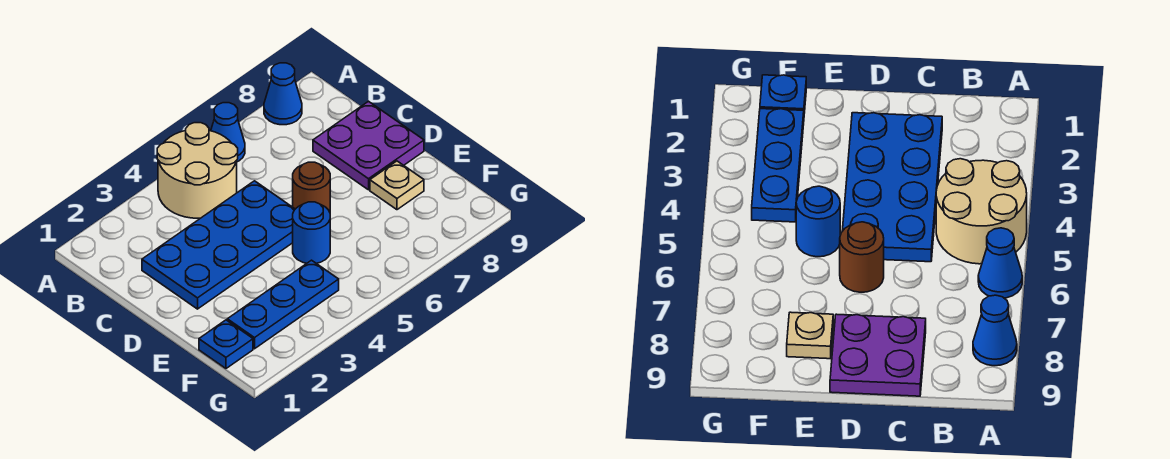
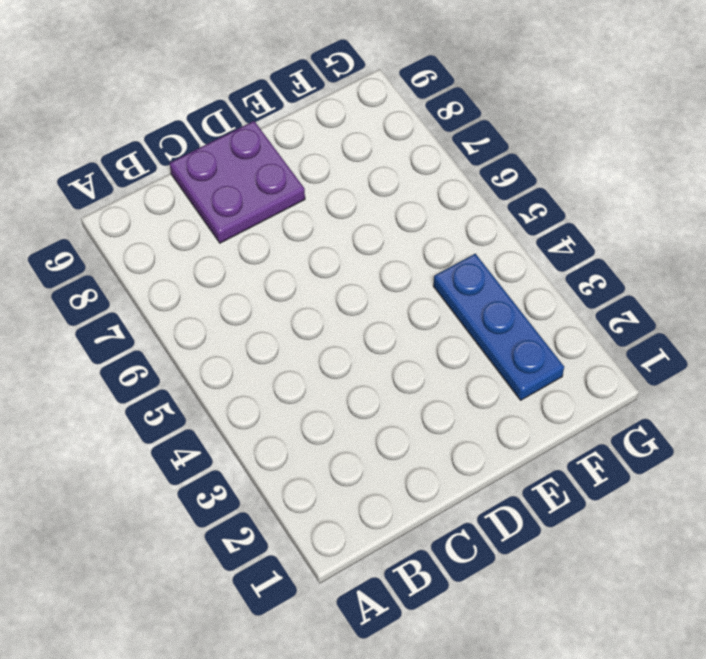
none -> tan round brick A4:B5 level 1
none -> blue cone A6 level 1

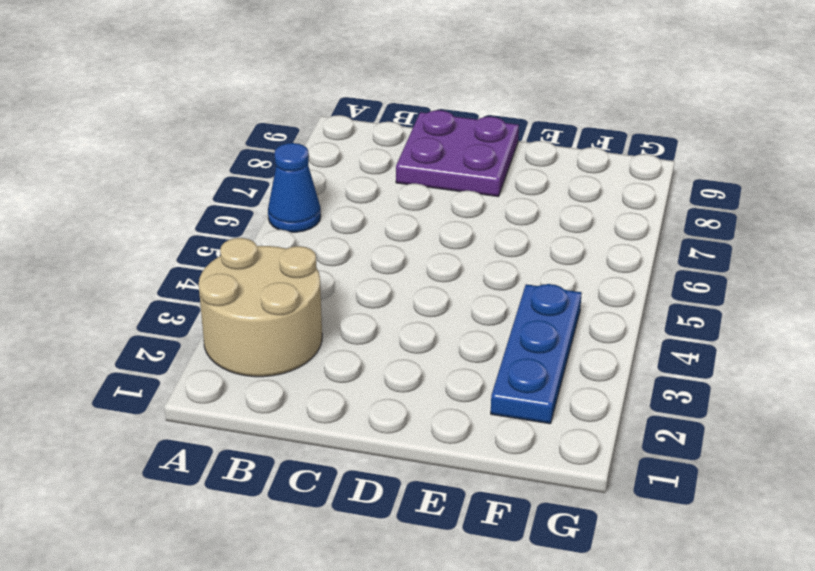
tan round brick A2:B3 level 1 -> tan round brick A4:B5 level 1
none -> blue cone A8 level 1
none -> blue plate C2:D5 level 1

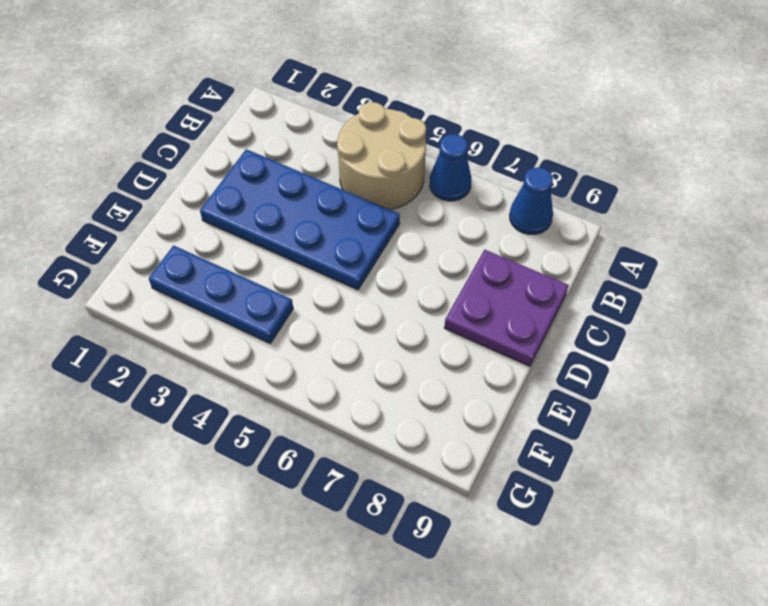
none -> brown round brick D6 level 1
none -> blue round brick E5 level 1

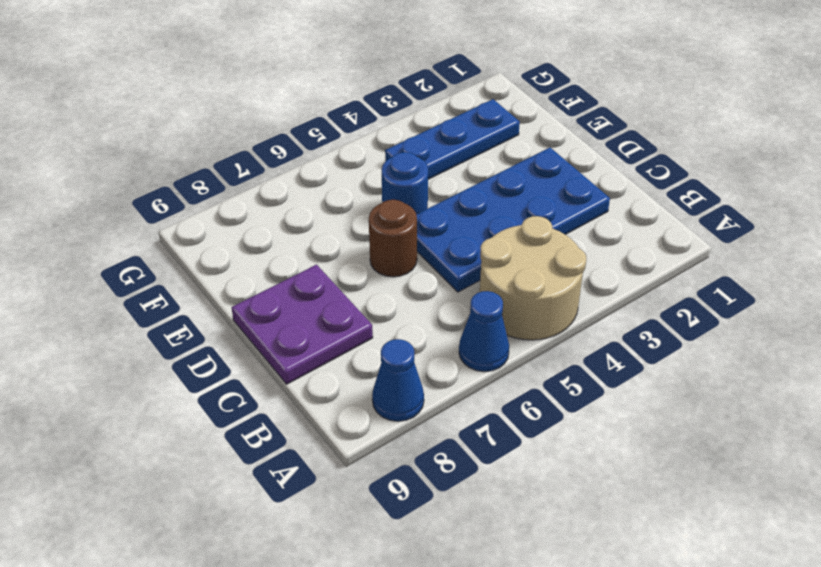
none -> tan plate E8 level 1
none -> blue plate F1 level 1

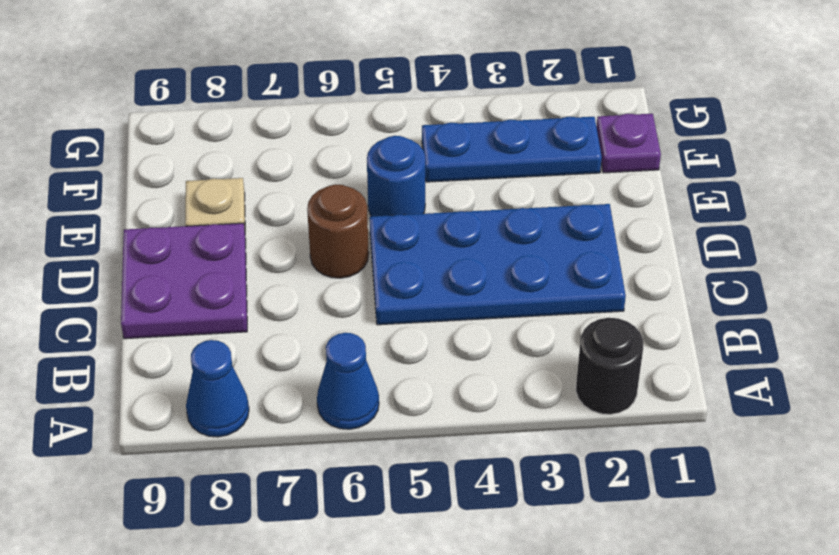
black round brick A2 level 1 -> none
purple plate F1 level 1 -> blue plate F1 level 1
none -> tan round brick A4:B5 level 1

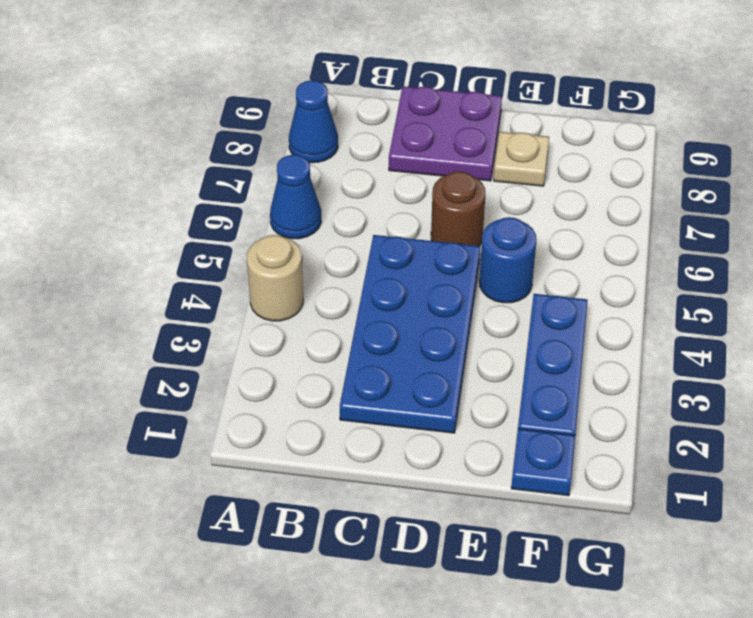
tan round brick A4 level 1 -> tan round brick A4:B5 level 1

